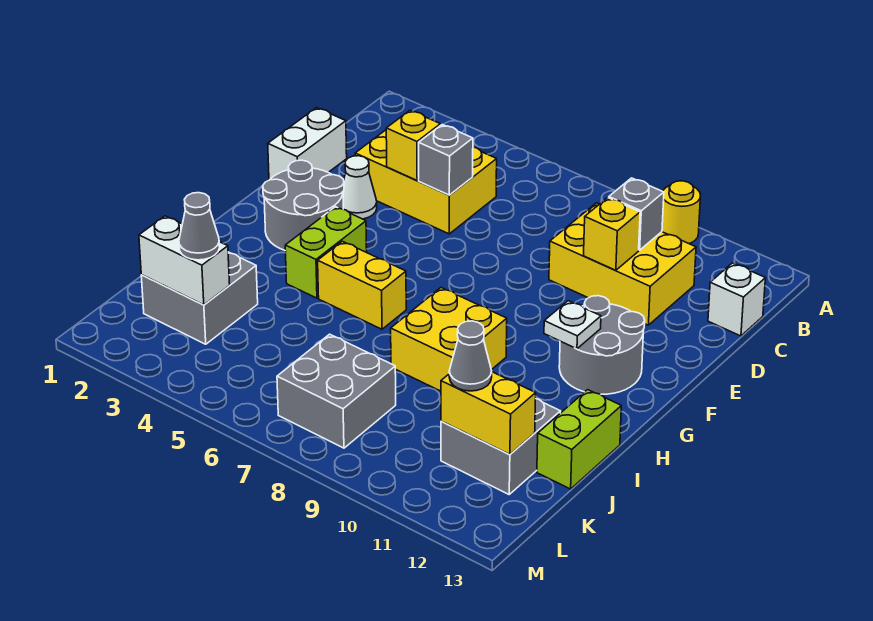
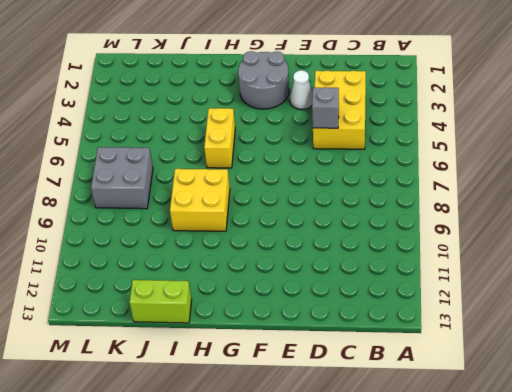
none -> yellow round brick A10 level 1
none -> yellow brick C9:D11 level 1
none -> white brick C13 level 1

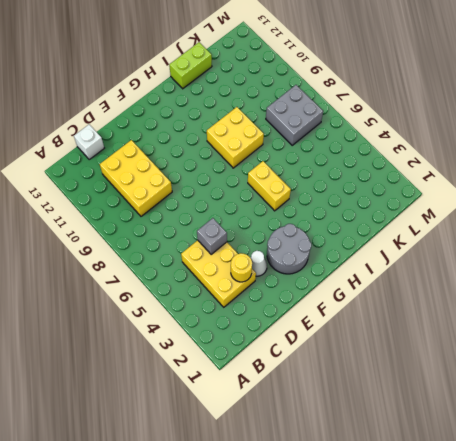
yellow round brick D3 level 2 -> yellow round brick A10 level 1
none -> white brick D1:E1 level 1
none -> grey round brick F11:G12 level 1
none -> lime brick G4:H4 level 1

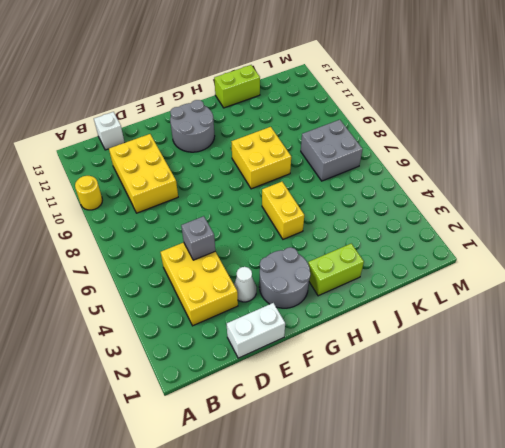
lime brick H2:I2 level 1 -> lime brick G4:H4 level 1
none -> grey brick J2:K3 level 1
none -> grey brick J11:K12 level 1
none -> grey brick C10 level 2

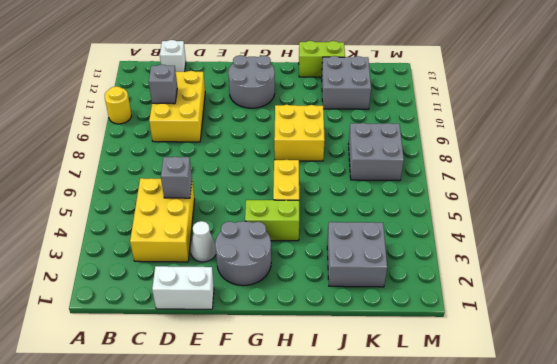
none -> yellow brick D4 level 2
none -> yellow brick D10 level 2
none -> white plate G11 level 2

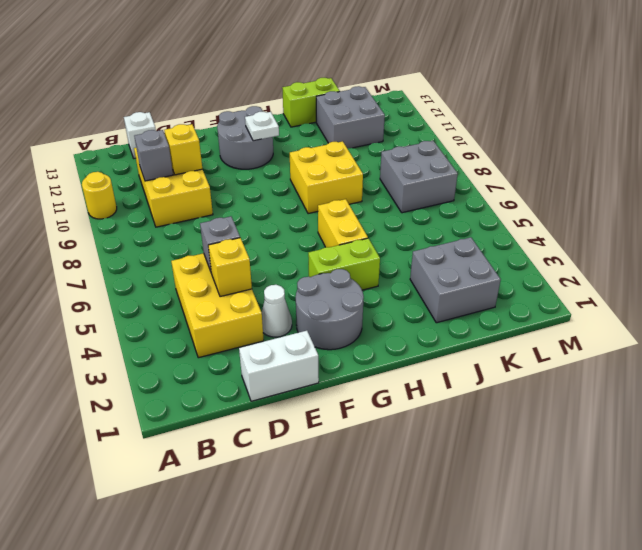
none -> white brick K2:K3 level 2
none -> yellow brick K11:K12 level 2
none -> grey cone K3 level 3

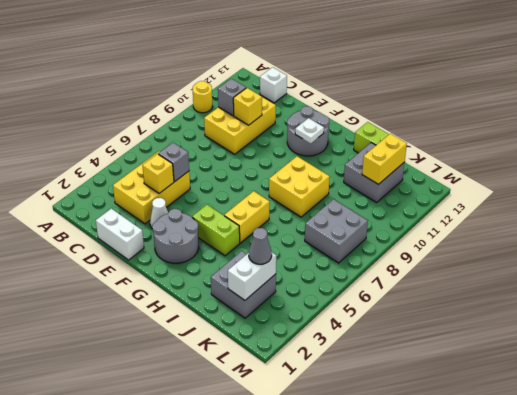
none -> grey cone K11 level 3

